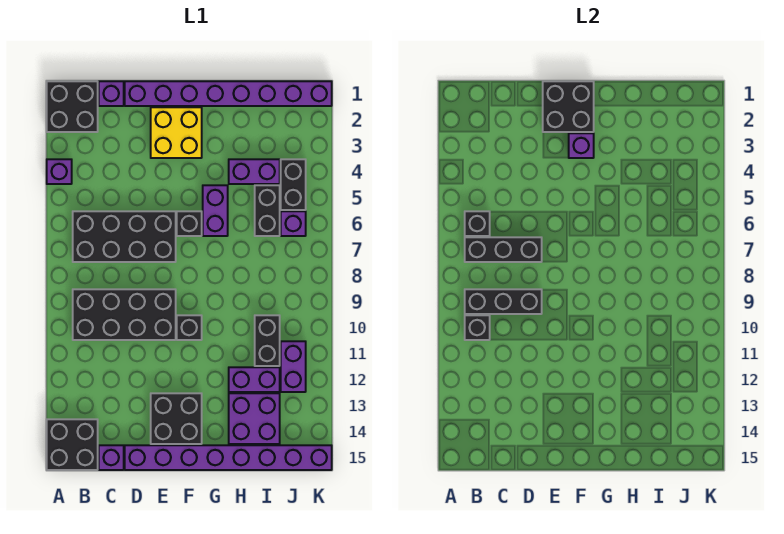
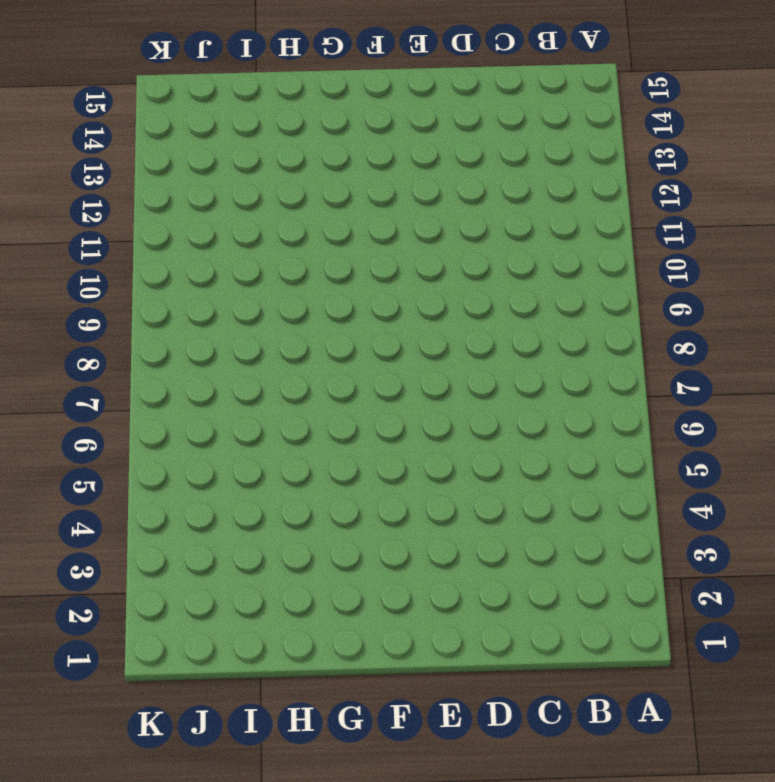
none -> black brick A1:B2 level 1
none -> purple brick A4 level 1
none -> black brick A14:B15 level 1

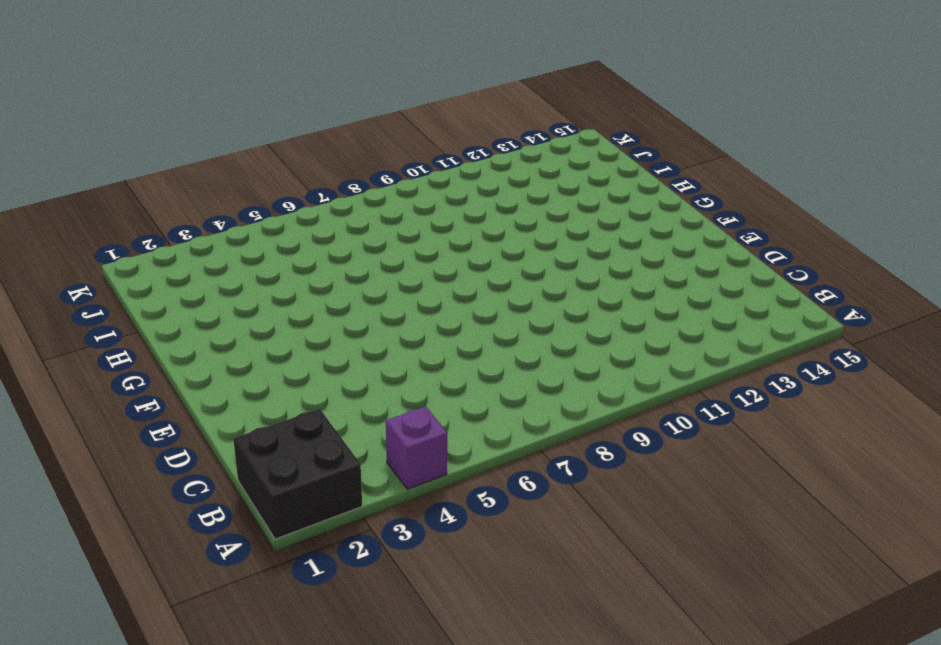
none -> black brick A14:B15 level 1
none -> black brick B6:E7 level 1
none -> black brick B9:E10 level 1

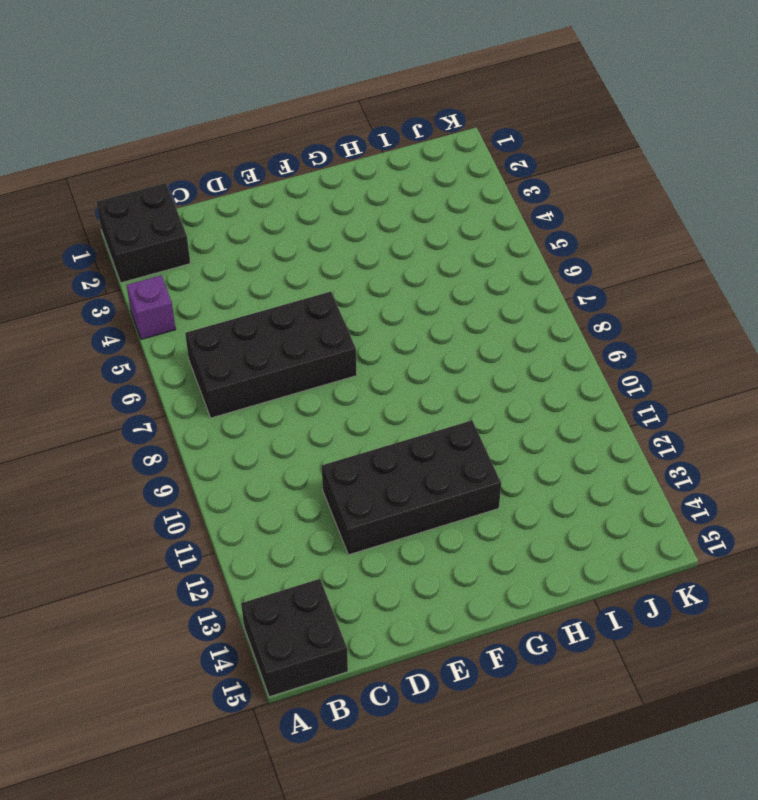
black brick D11:G12 level 1 -> black brick B9:E10 level 1
none -> purple brick C1 level 1
none -> purple brick C15 level 1
none -> purple brick D1:K1 level 1

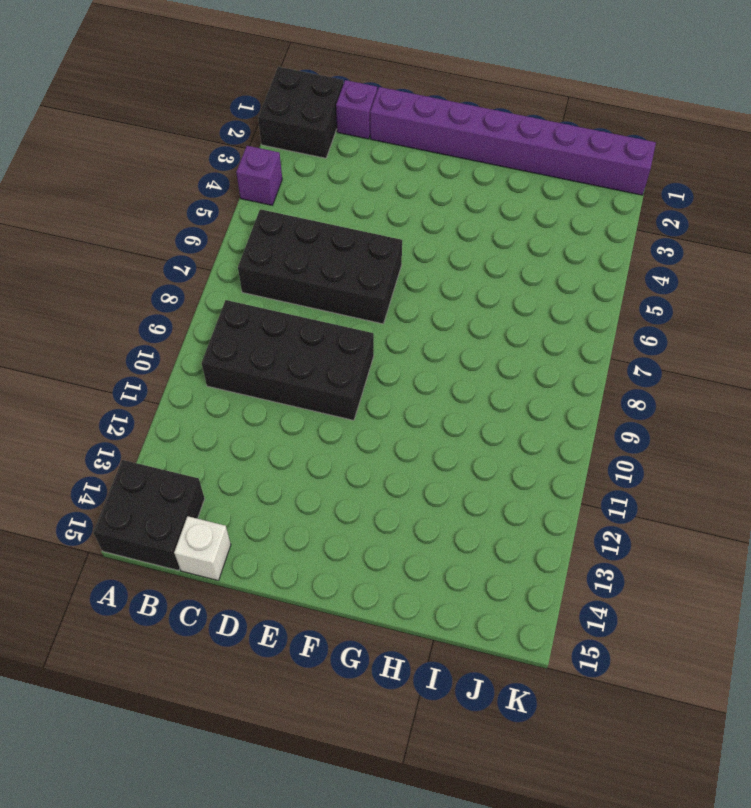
white brick C15 level 1 -> purple brick C15 level 1
none -> purple brick D15:K15 level 1
none -> yellow brick E2:F3 level 1
none -> black brick E13:F14 level 1

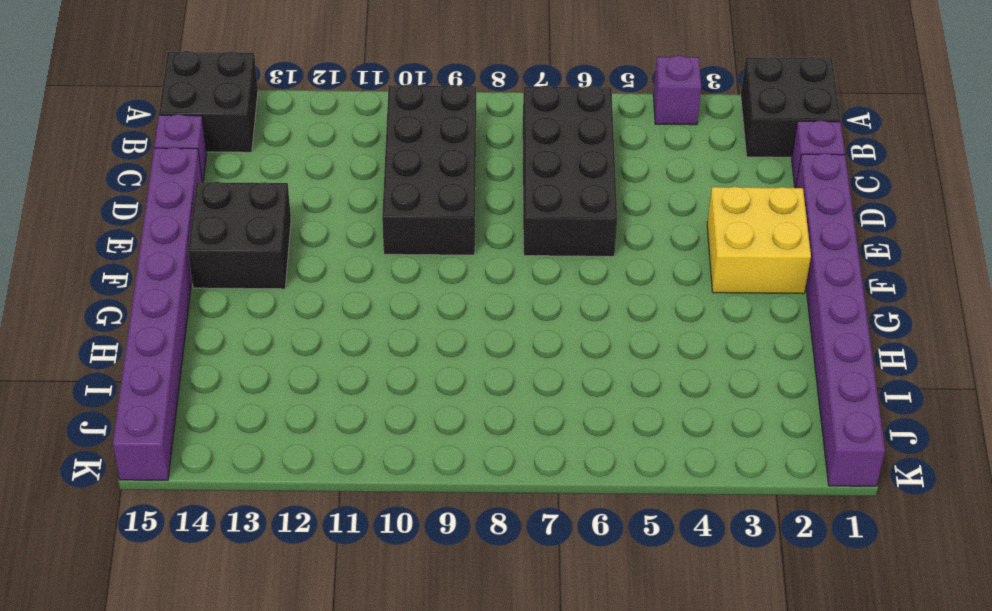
none -> black brick F6 level 1
none -> black brick F10 level 1
none -> purple brick G5:G6 level 1

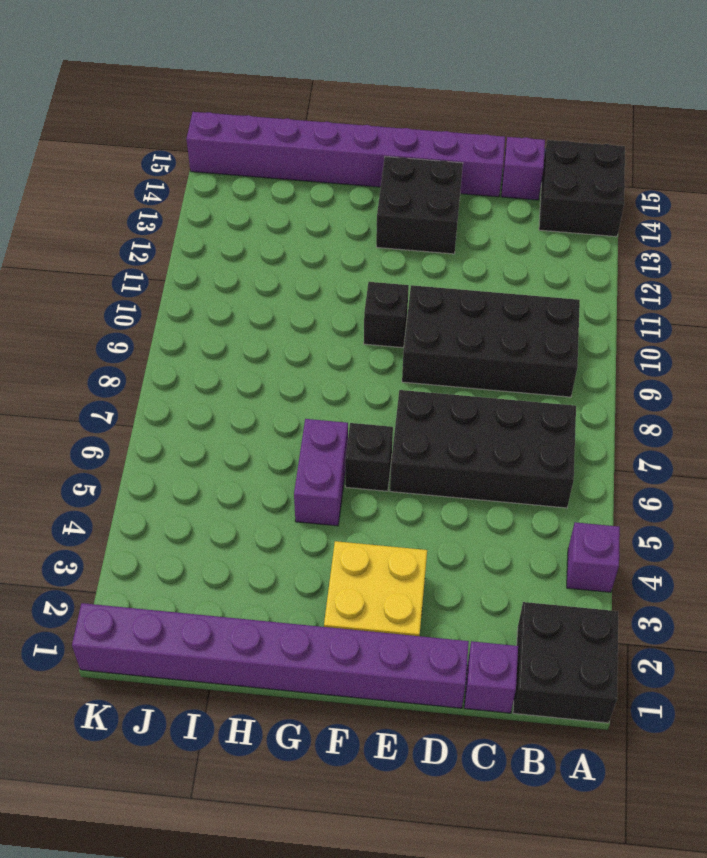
none -> purple brick H4:I4 level 1
none -> purple brick H12:I12 level 1
none -> purple brick H13:I14 level 1

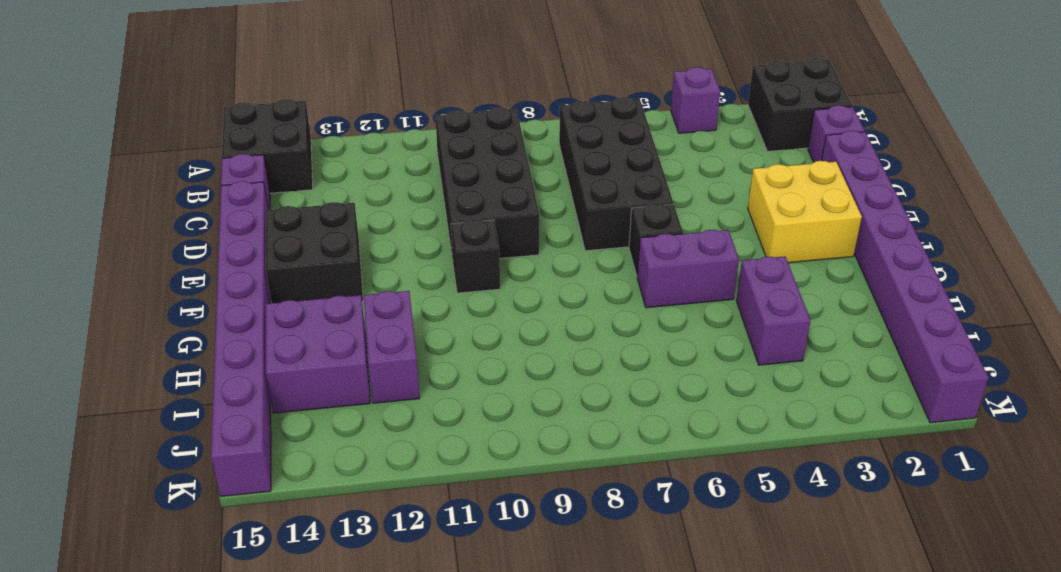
none -> black brick I5:I6 level 1
none -> black brick I10:I11 level 1
none -> black brick J4:J5 level 1

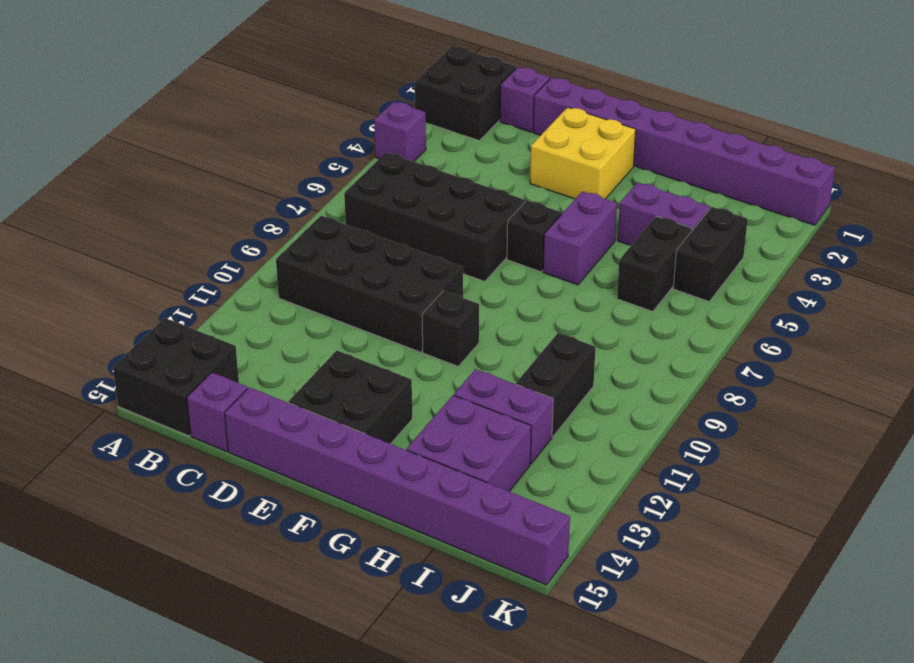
none -> purple brick J6 level 1
none -> purple brick J11:J12 level 1
none -> black brick B6 level 2

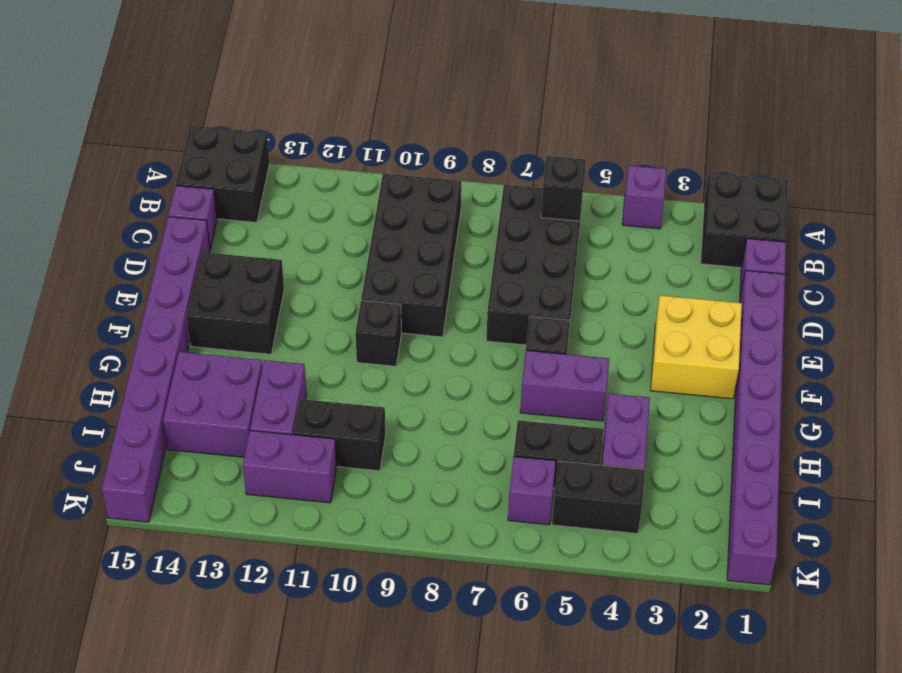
none -> black brick B7:D7 level 2
none -> black brick B9:D9 level 2
none -> black brick B10 level 2

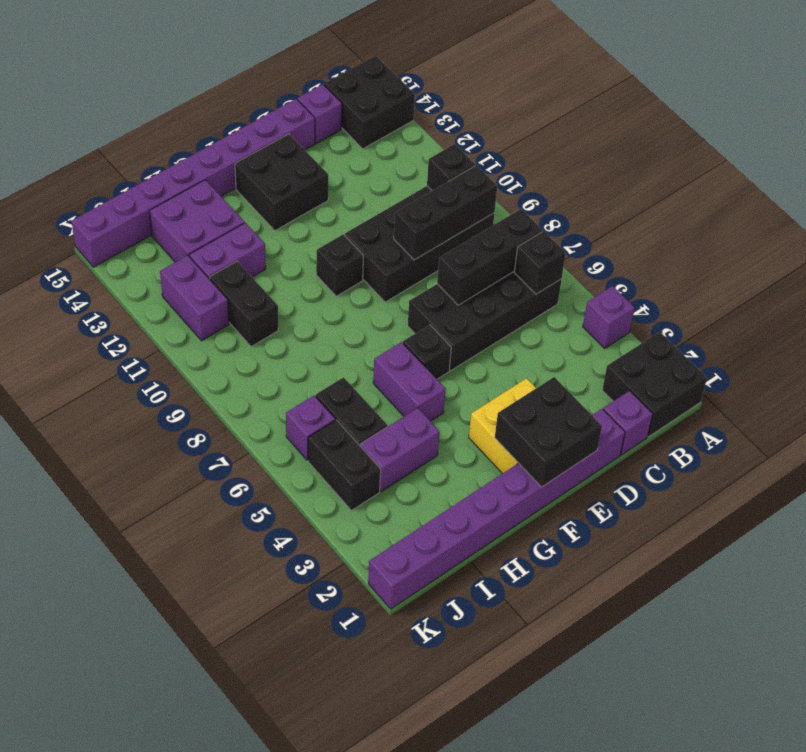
none -> purple brick F3 level 2

